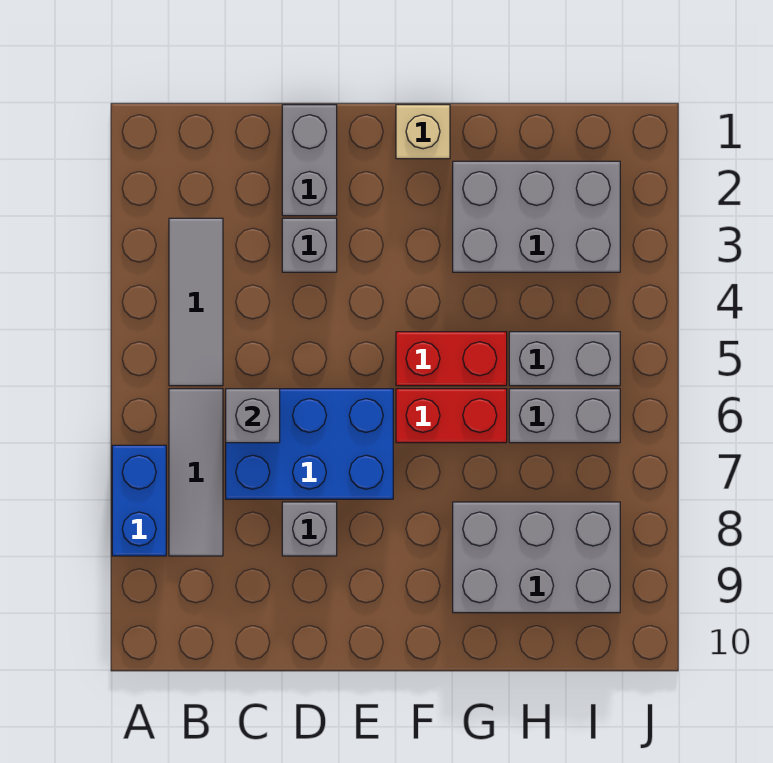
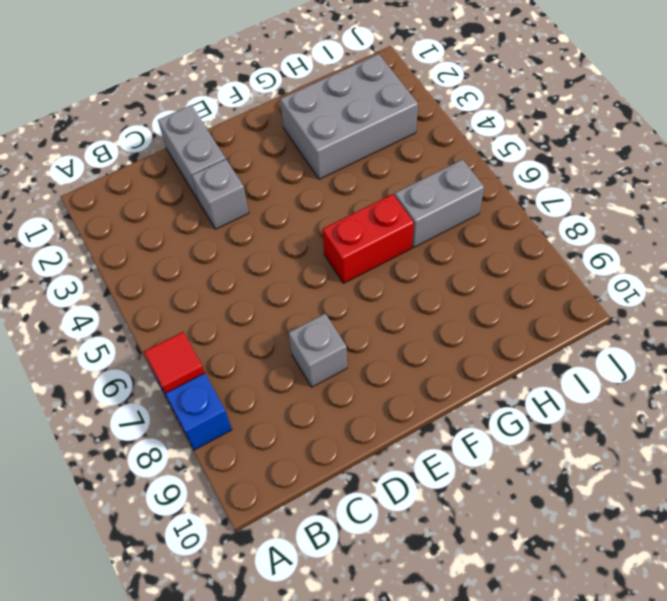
red tile A7 level 2 -> none
none -> grey tile B3:B5 level 1
none -> grey tile B6:B8 level 1
none -> blue brick C6:E7 level 1

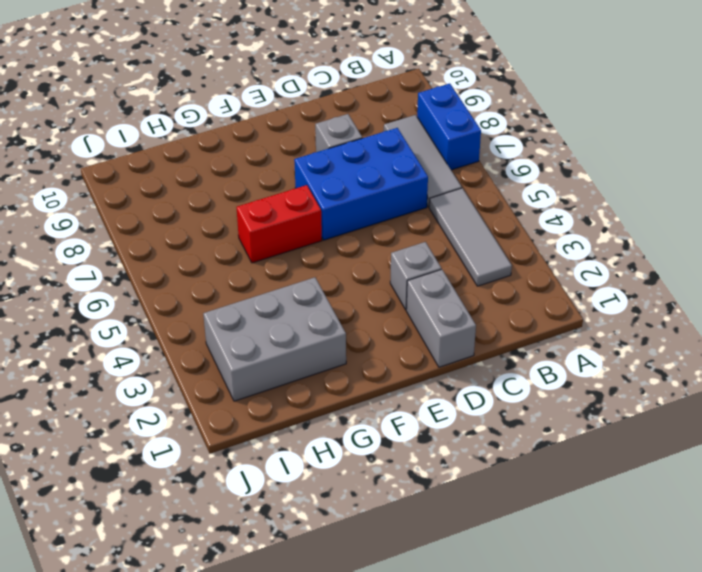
none -> tan brick F1 level 1
none -> red brick F5:G5 level 1
none -> grey brick G8:I9 level 1

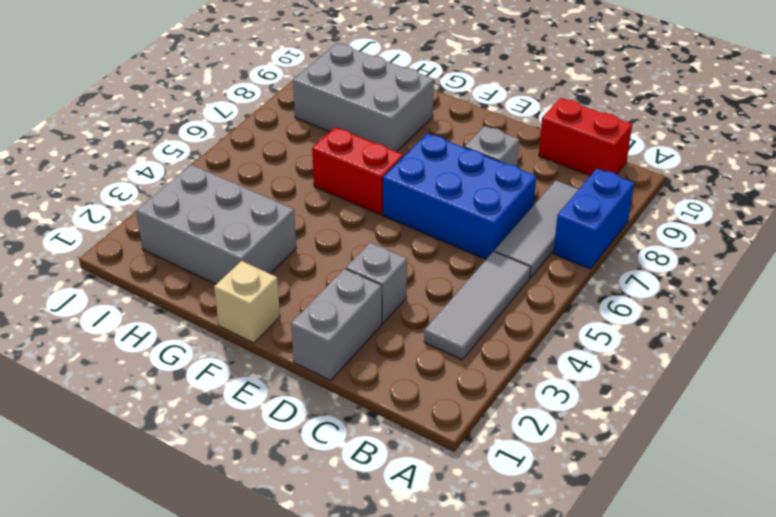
red brick B10:C10 level 1 -> red brick F5:G5 level 1
none -> grey brick H5:I5 level 1
none -> grey brick H6:I6 level 1
none -> grey brick C6 level 2

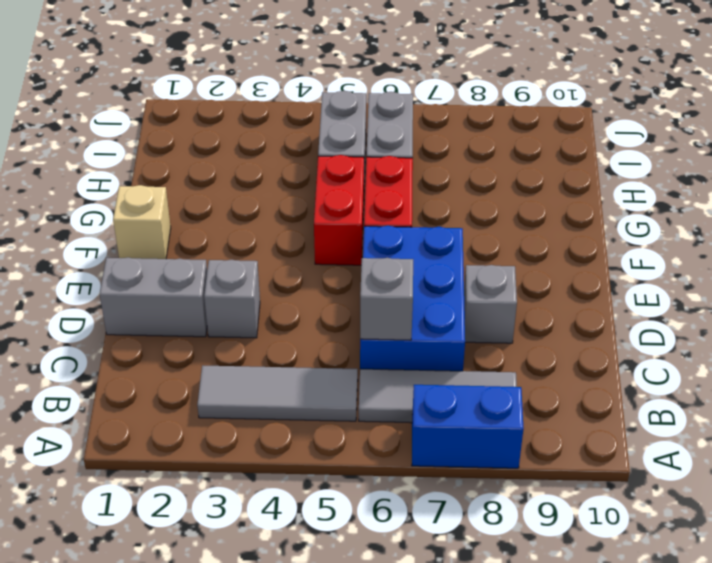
none -> grey brick G2:I3 level 1
none -> grey brick G8:I9 level 1

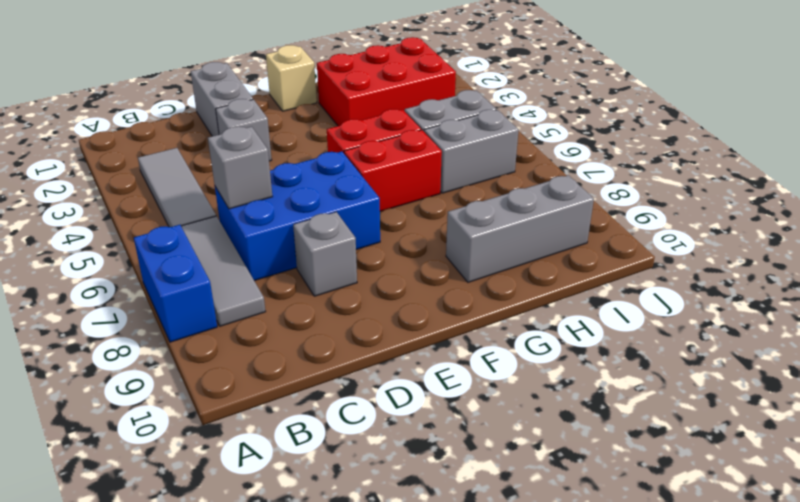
red brick G2:I3 level 1 -> grey brick G2:I3 level 1
grey brick G9:I9 level 1 -> grey brick G8:I9 level 1

